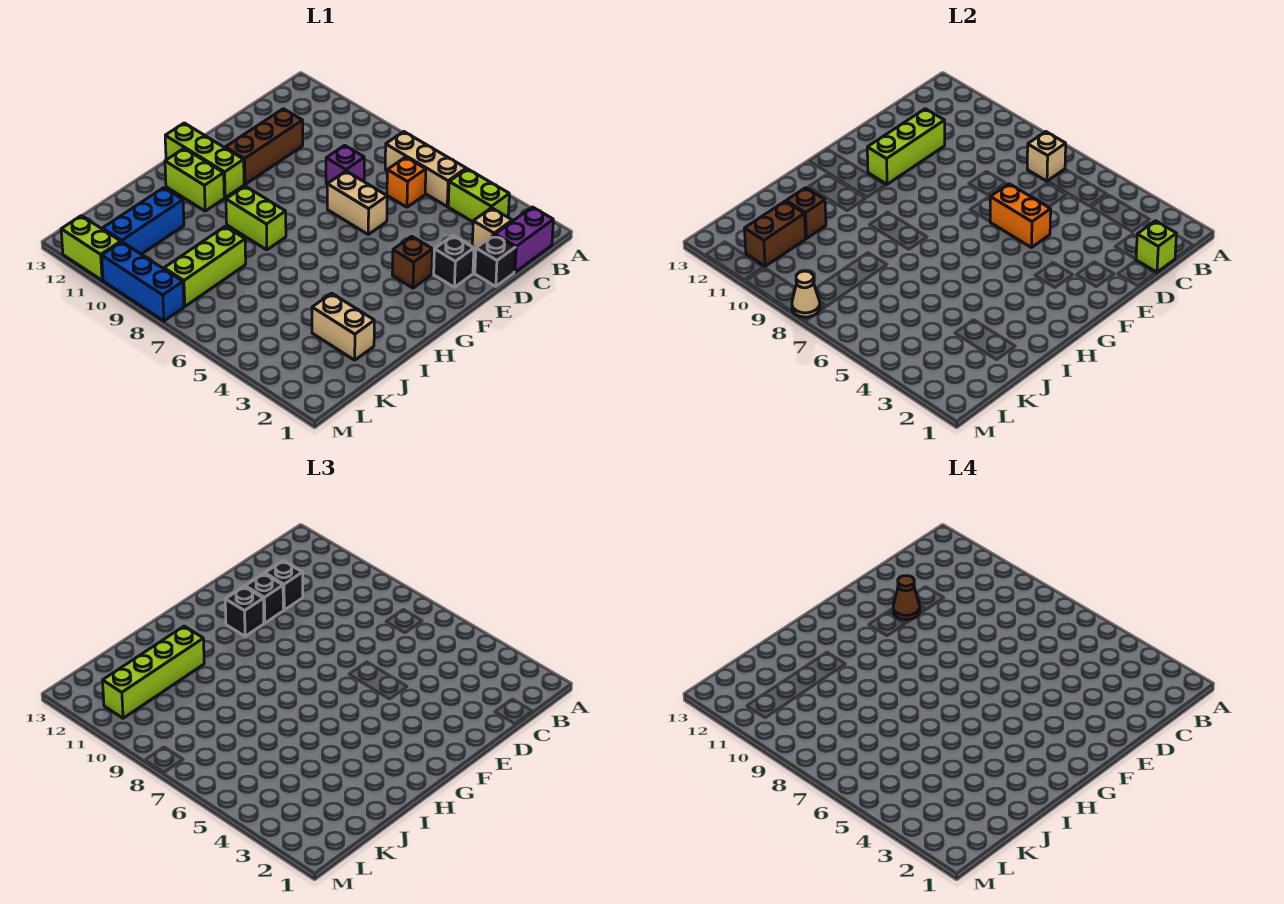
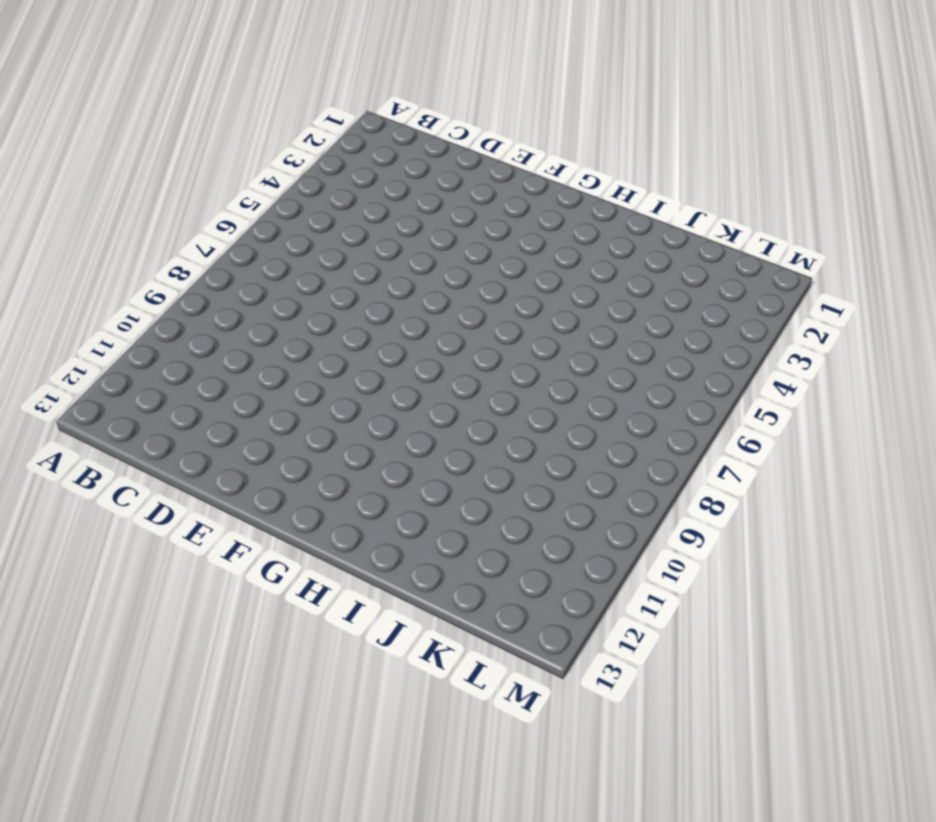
none -> purple brick B1:C1 level 1
none -> lime brick B3:B4 level 1
none -> tan brick B5:B7 level 1
none -> tan brick C2 level 1

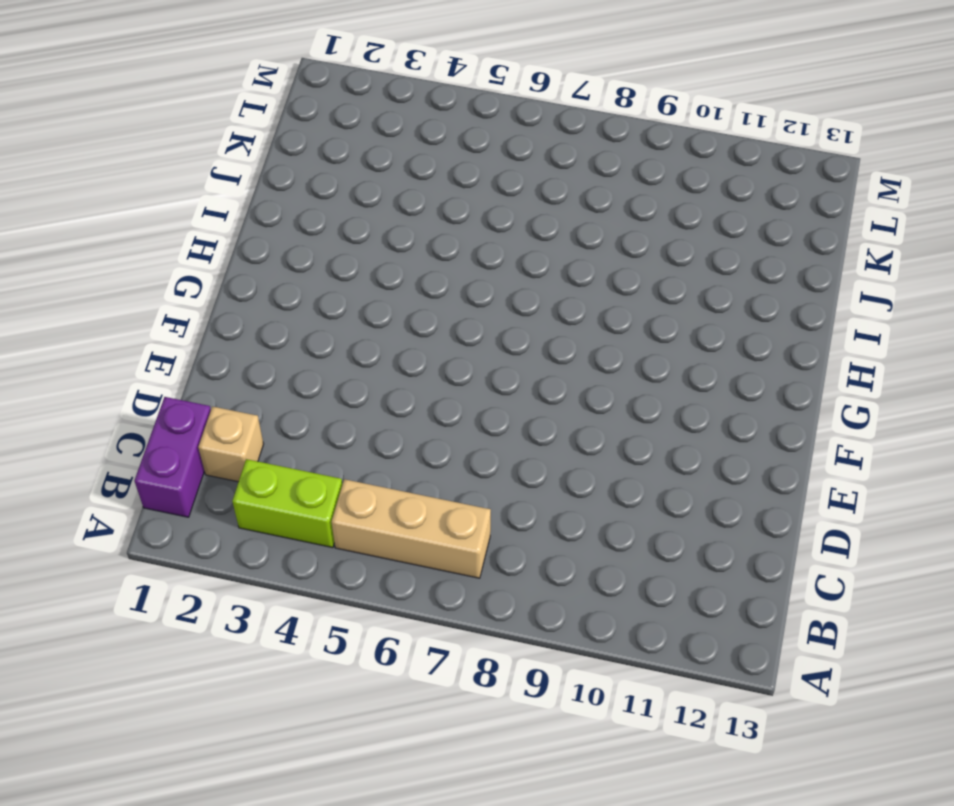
none -> orange brick C6 level 1
none -> black brick D1 level 1
none -> purple brick D8 level 1
none -> brown brick D11:F11 level 1

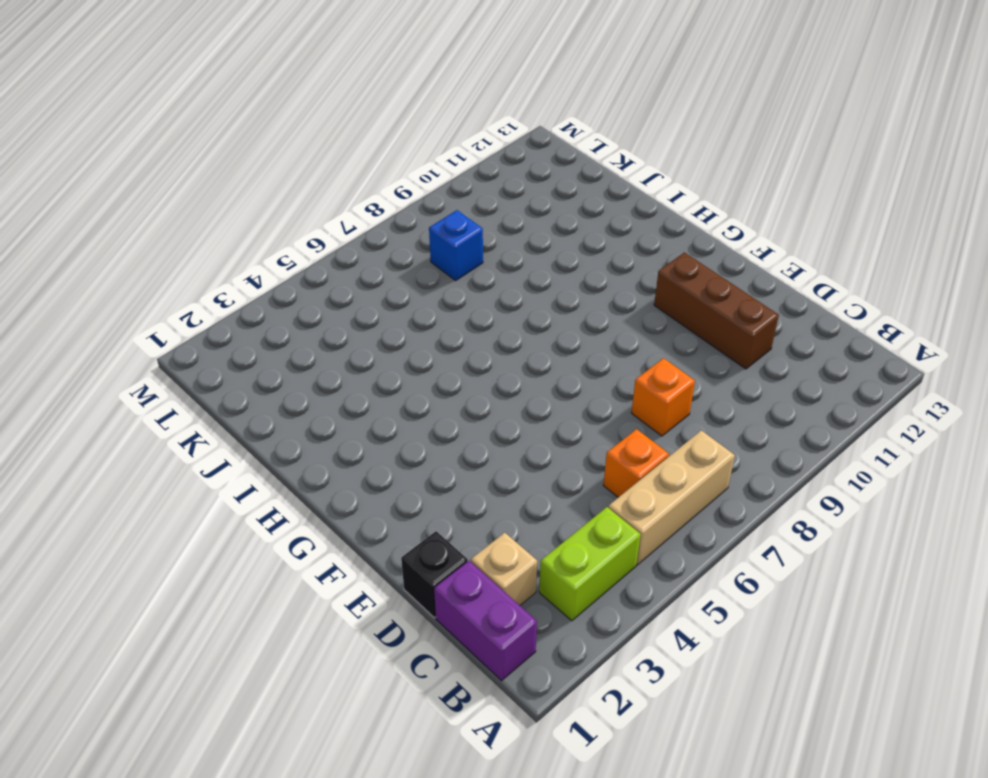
orange brick D8 level 1 -> purple brick D8 level 1
blue brick K8 level 1 -> lime brick J8:L8 level 1
none -> black brick E2 level 1
none -> tan brick E6:E7 level 1
none -> brown brick F3 level 1
none -> lime brick G11:G13 level 1

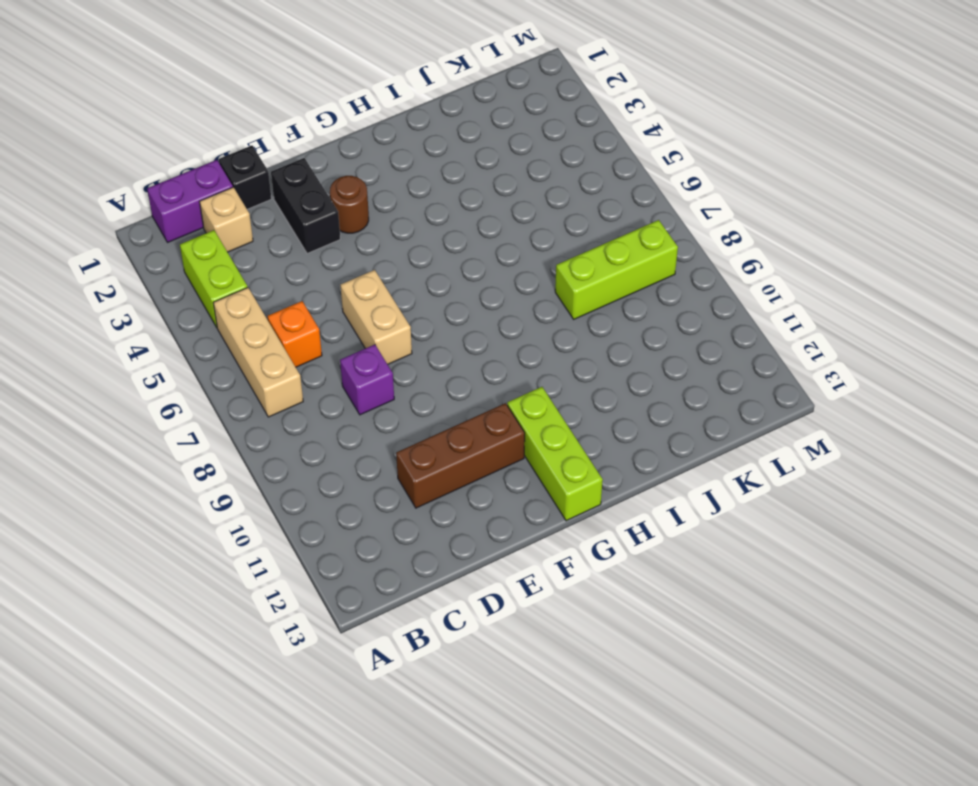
black brick E2:E3 level 1 -> black brick E2 level 1
brown round brick F3 level 1 -> brown brick F3 level 1
none -> lime brick H8:H9 level 1
none -> lime brick H11:H12 level 1
none -> tan brick J2:J3 level 1
none -> blue brick J11:L11 level 1

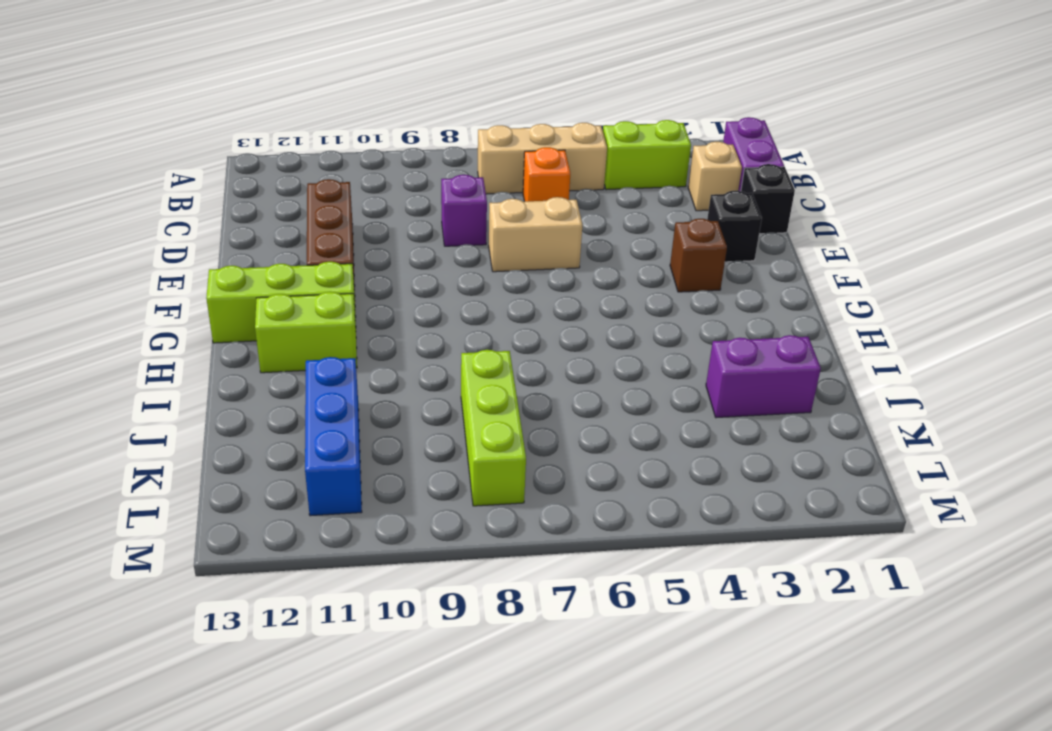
purple brick J2:J3 level 1 -> tan brick J2:J3 level 1
none -> lime brick H8:H9 level 1
none -> blue brick M8:M10 level 1
none -> lime brick M11:M12 level 1
none -> tan brick B7 level 2

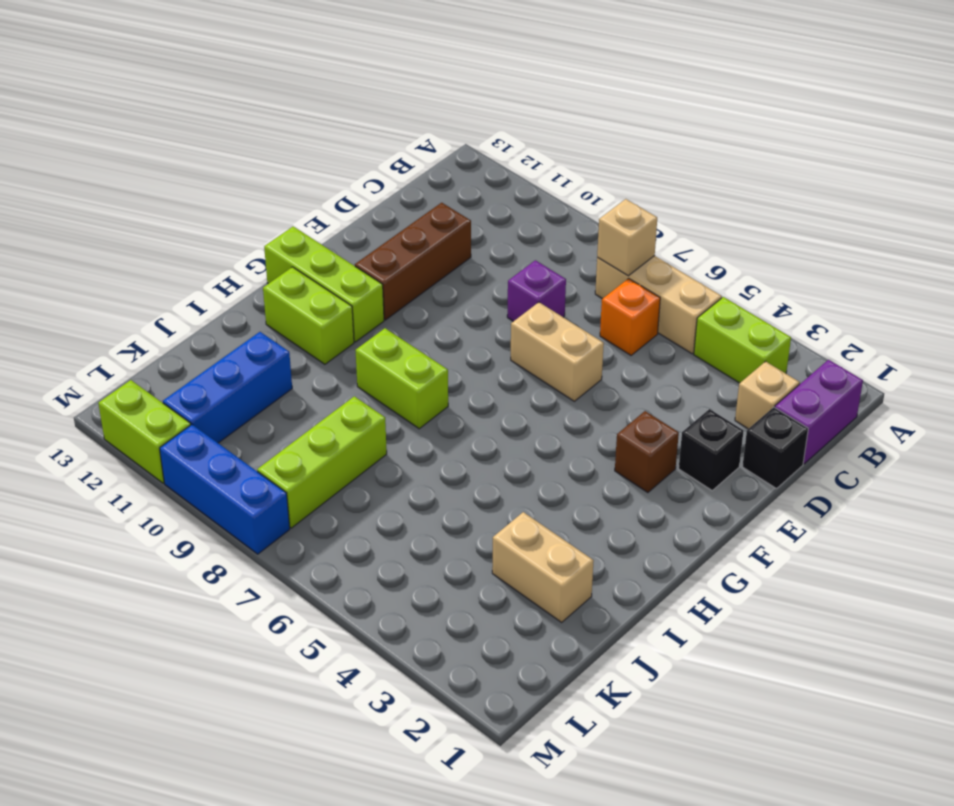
none -> lime brick C1 level 2
none -> lime brick D11:F11 level 2
none -> orange brick E5:E6 level 2
none -> brown brick J11 level 2

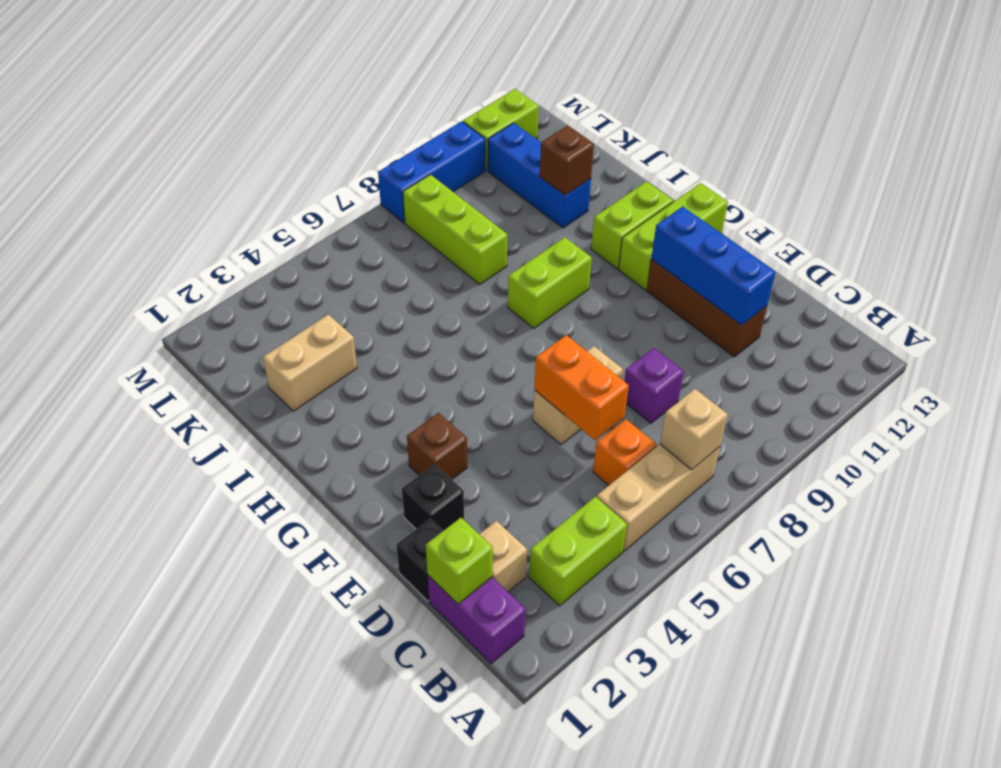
orange brick D6:E6 level 2 -> orange brick E5:E6 level 2
blue brick D11:F11 level 2 -> lime brick D11:F11 level 2
none -> brown brick K11:L11 level 2
none -> tan cone M8 level 2
none -> black brick D11 level 3
none -> black brick E11 level 3

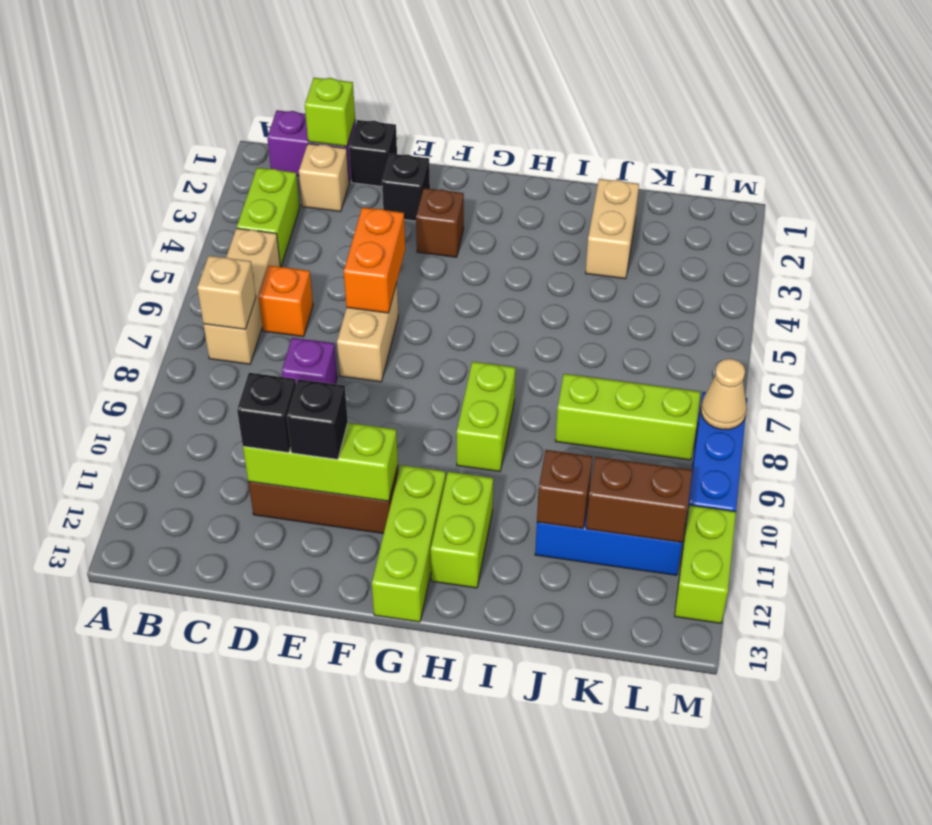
none -> black brick F11 level 3
none -> lime brick I11:L11 level 3
none -> brown cone E11 level 4

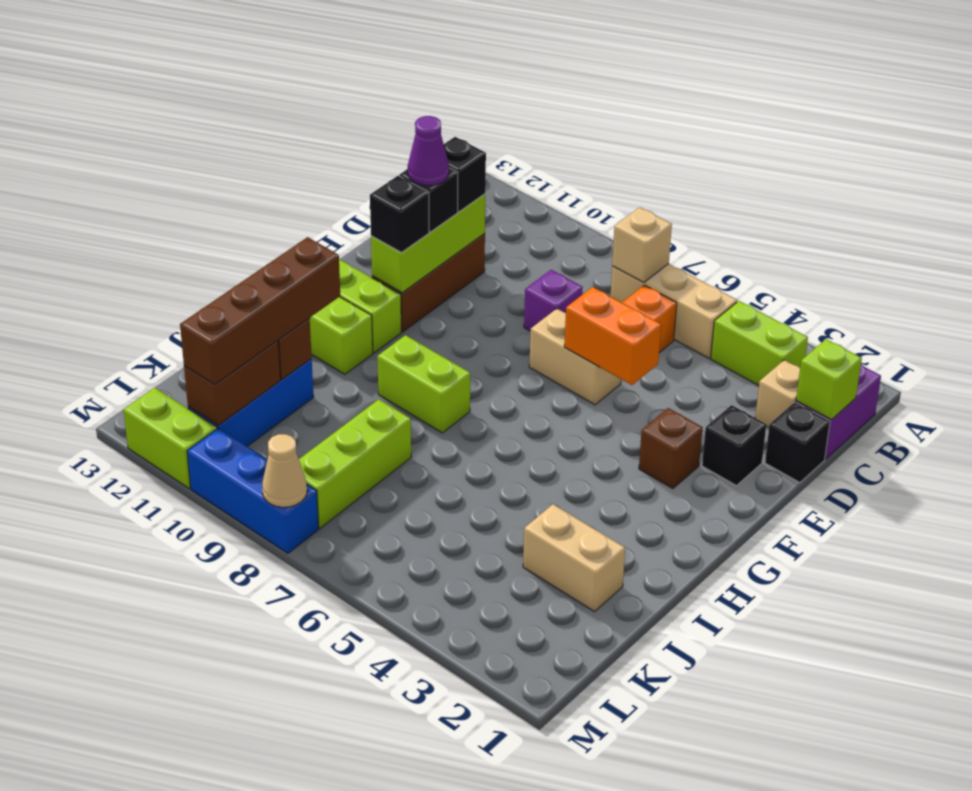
purple cone E11 level 4 -> brown cone E11 level 4
brown brick I11:L11 level 3 -> lime brick I11:L11 level 3

